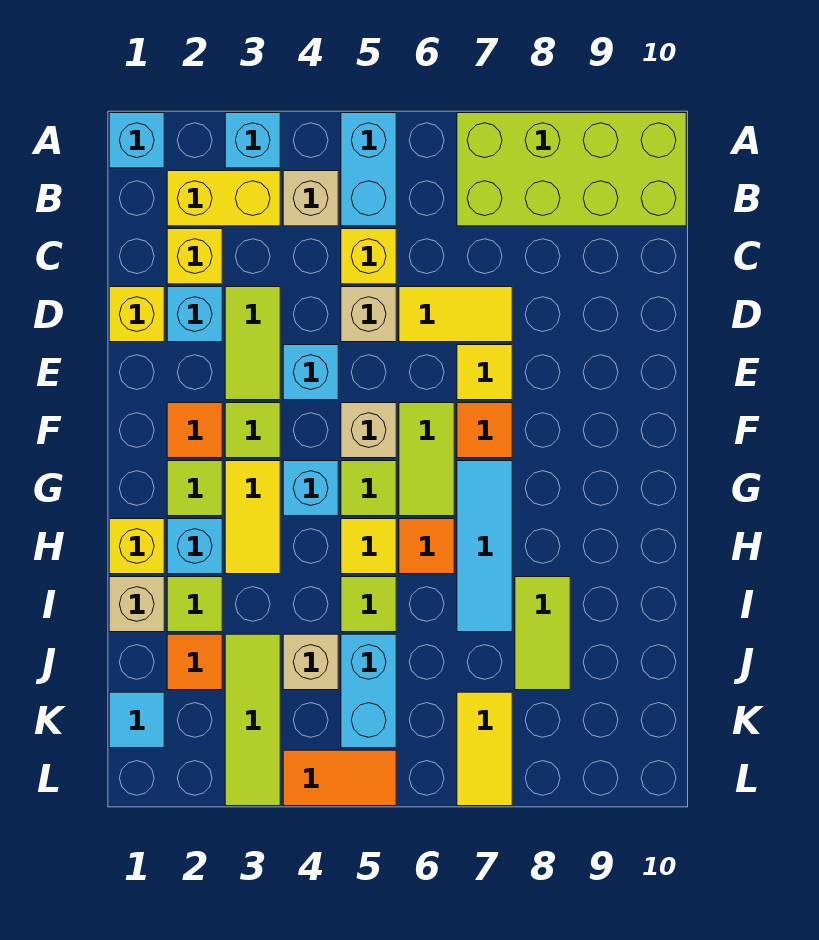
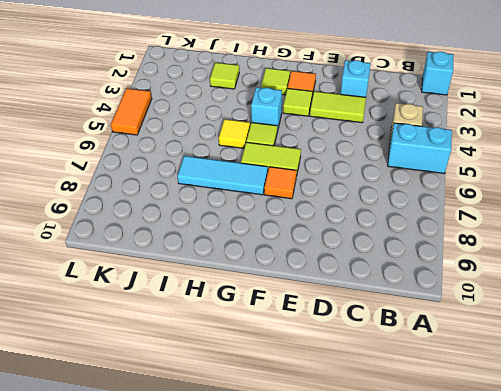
none -> cyan brick A3 level 1
none -> lime brick A7:B10 level 1
none -> yellow brick B2:B3 level 1
none -> yellow brick C2 level 1

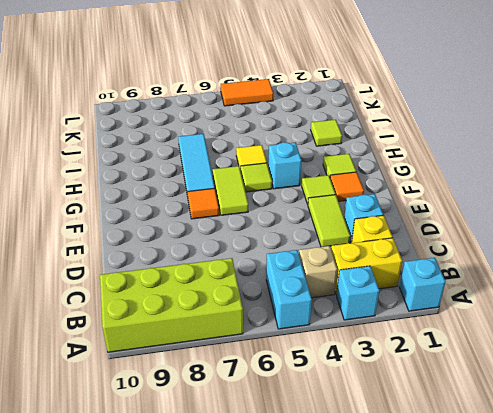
none -> yellow brick C5 level 1
none -> yellow brick D1 level 1
none -> tan brick D5 level 1
none -> yellow tile D6:D7 level 1

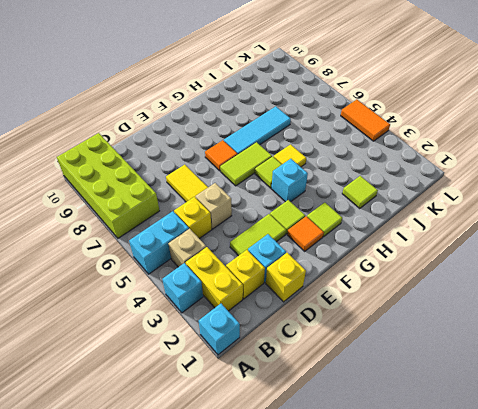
none -> cyan brick E4 level 1
none -> yellow tile E7 level 1
none -> tan brick F5 level 1
none -> yellow tile G3:H3 level 1

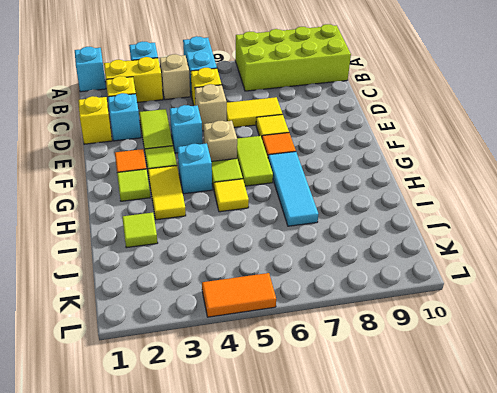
none -> yellow brick H1 level 1
none -> cyan brick H2 level 1
none -> orange tile H6 level 1
none -> tan brick I1 level 1

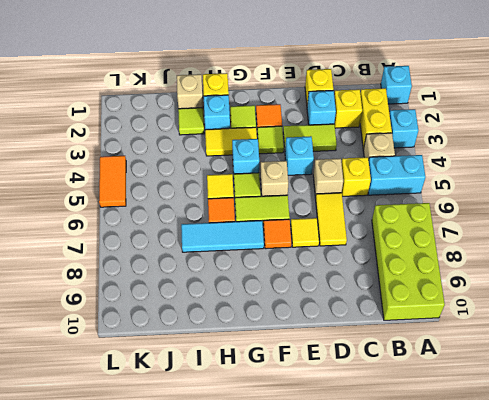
none -> lime tile I5 level 1
none -> lime tile I8:J8 level 1
none -> orange tile J2 level 1
none -> lime tile J3:L3 level 1

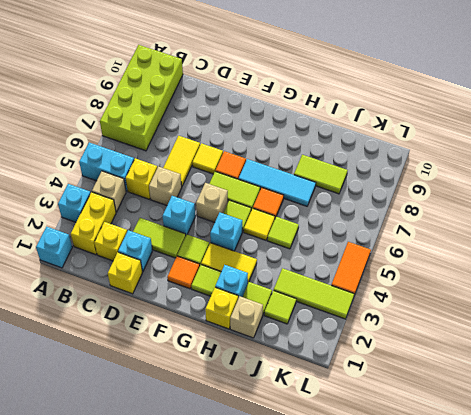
lime tile J2 level 1 -> orange tile J2 level 1
none -> tan brick J4 level 1
none -> cyan brick J5:K5 level 1
none -> cyan tile K1 level 1
none -> yellow tile K7:L7 level 1

